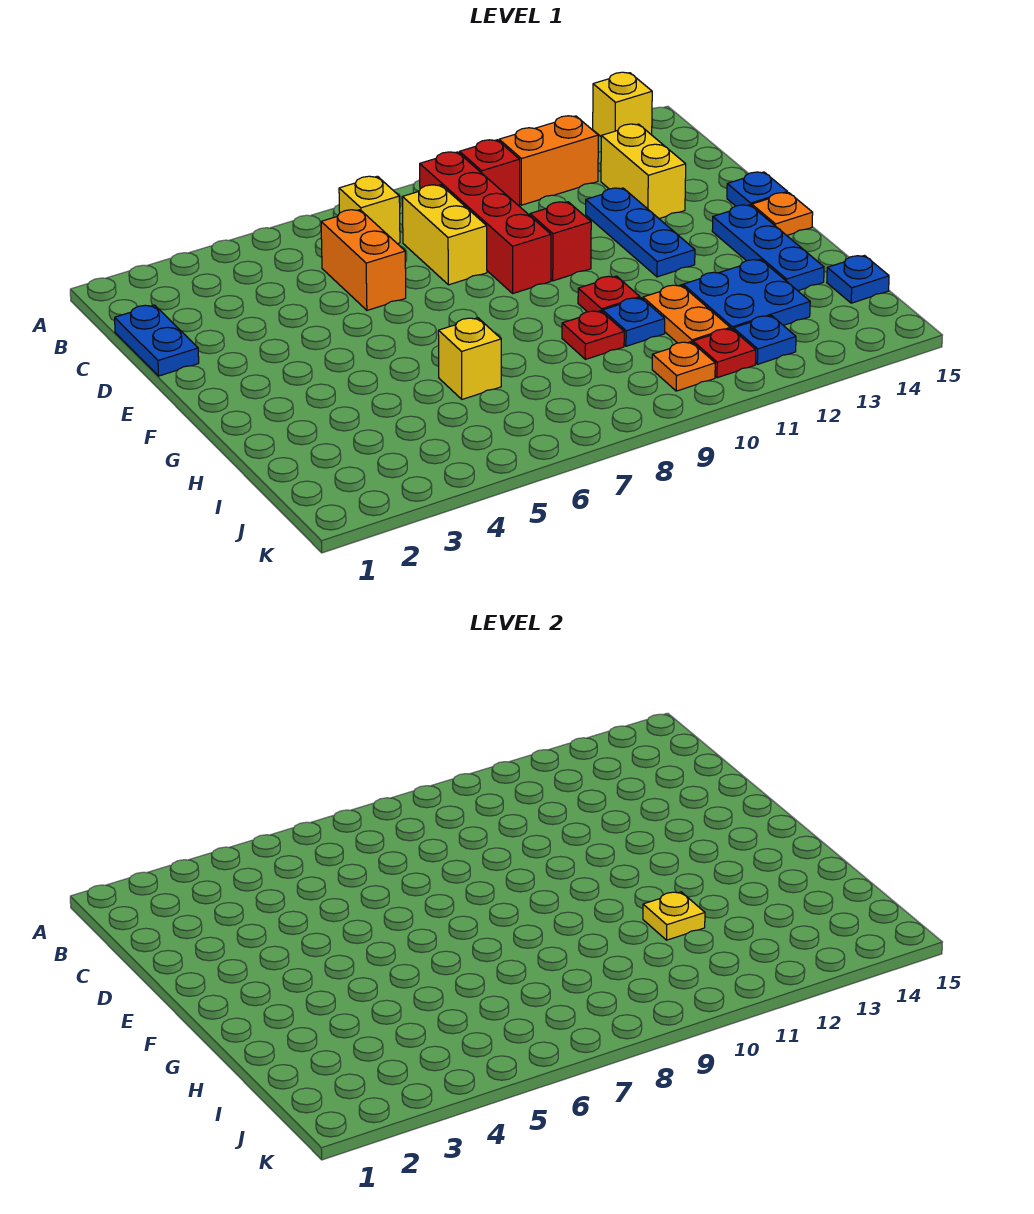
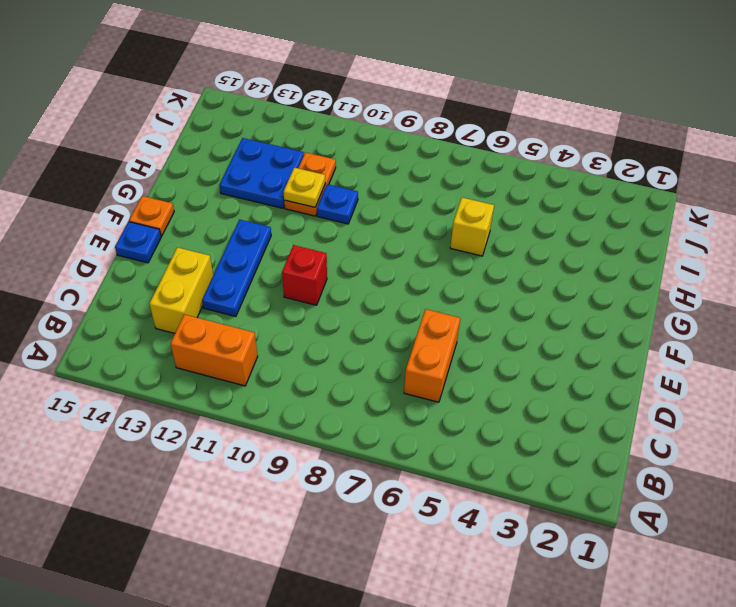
none -> yellow brick A14 level 1
none -> yellow brick B7 level 1
none -> red brick B9:E9 level 1

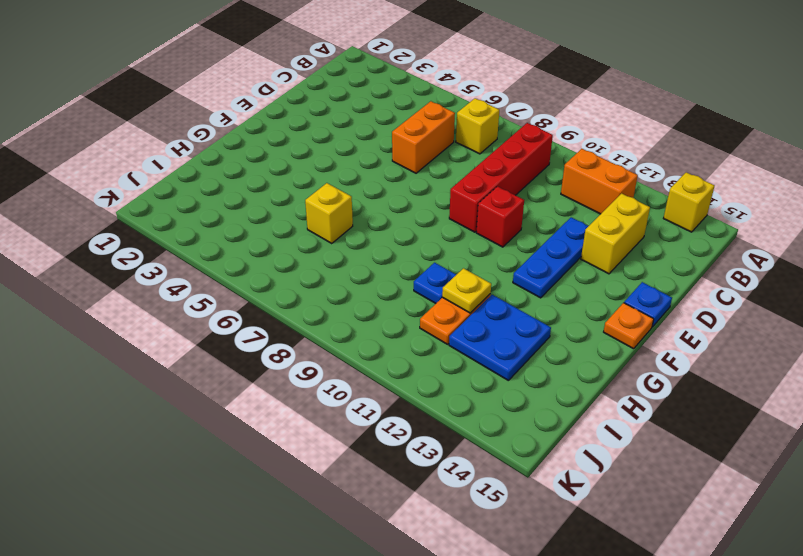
none -> red brick B10 level 1
none -> blue plate C1:D1 level 1
none -> yellow brick C8:D8 level 1

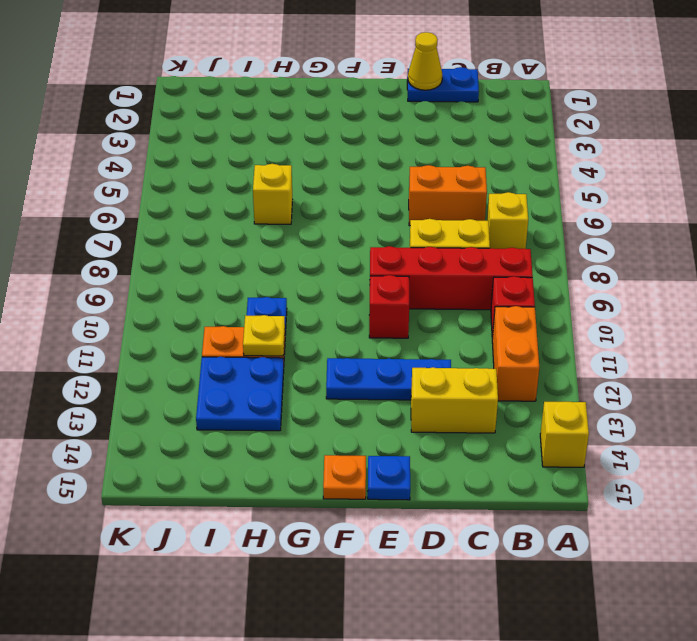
yellow cone D1 level 2 -> none
none -> blue plate F14:H14 level 1
none -> red plate G10 level 1
none -> red plate H9 level 1

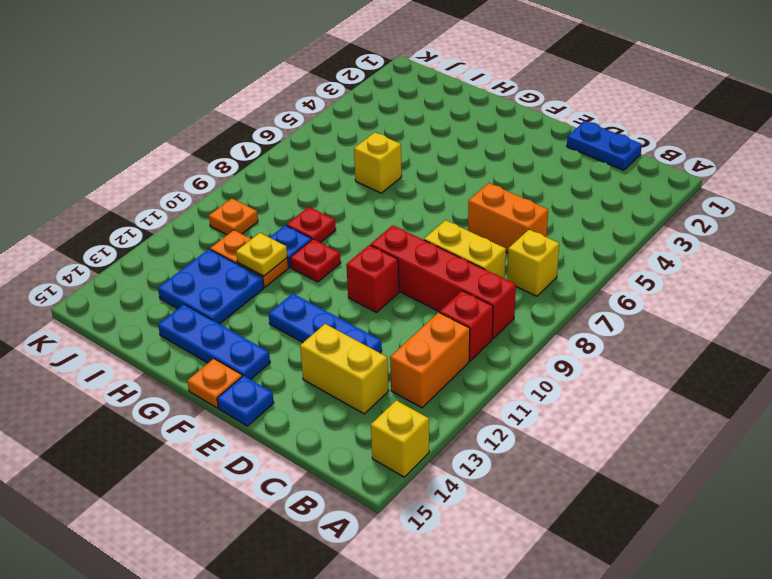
none -> blue plate I15 level 1
none -> red plate J11 level 1
none -> blue plate J12 level 1

